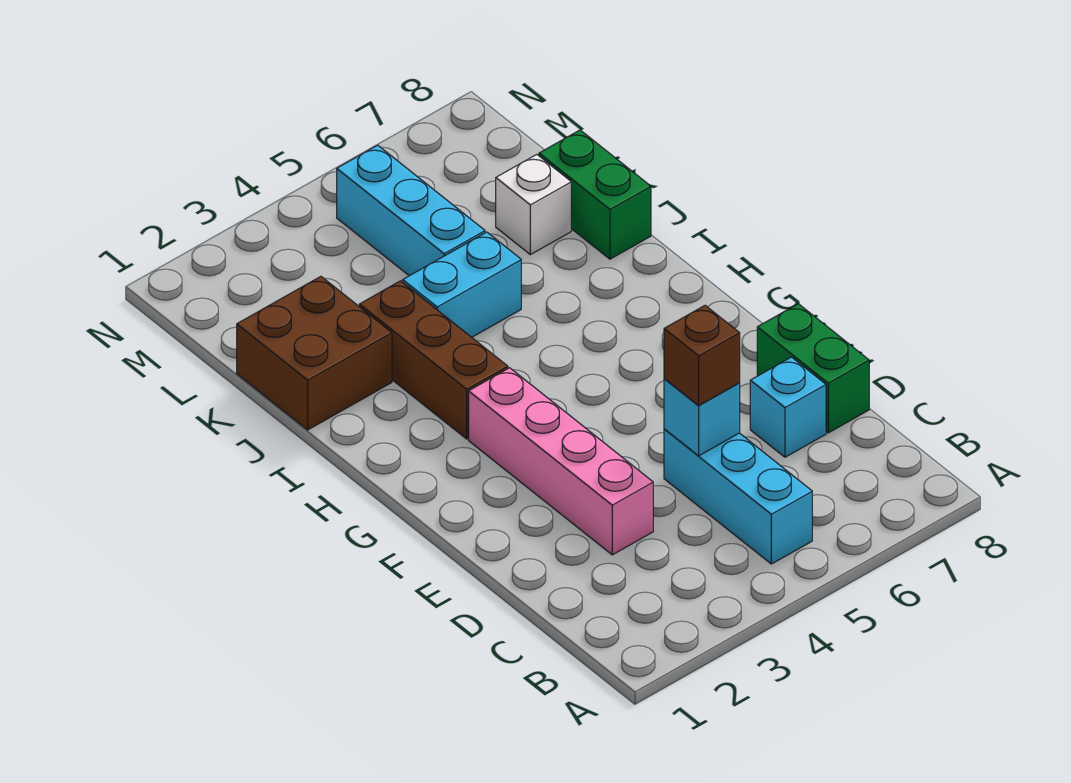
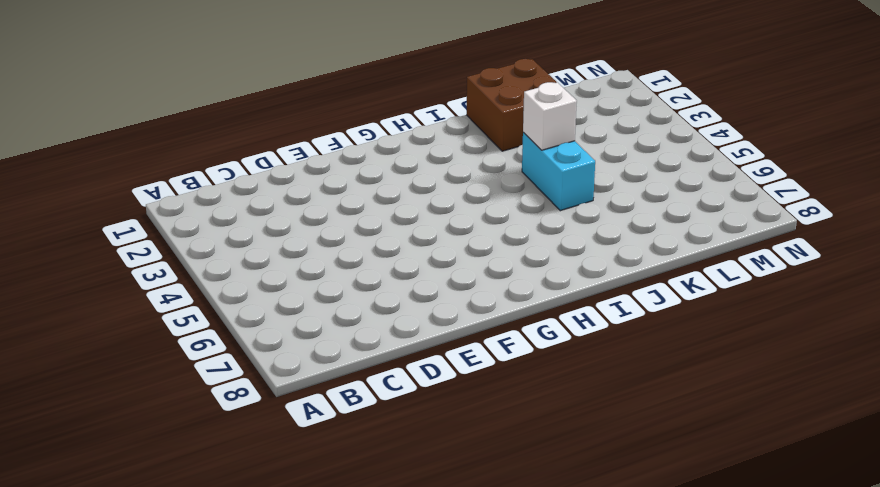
white brick J4 level 2 -> white brick K7 level 1
none -> cyan brick B5:D5 level 1
none -> pink brick D3:G3 level 1
none -> cyan brick D7 level 1

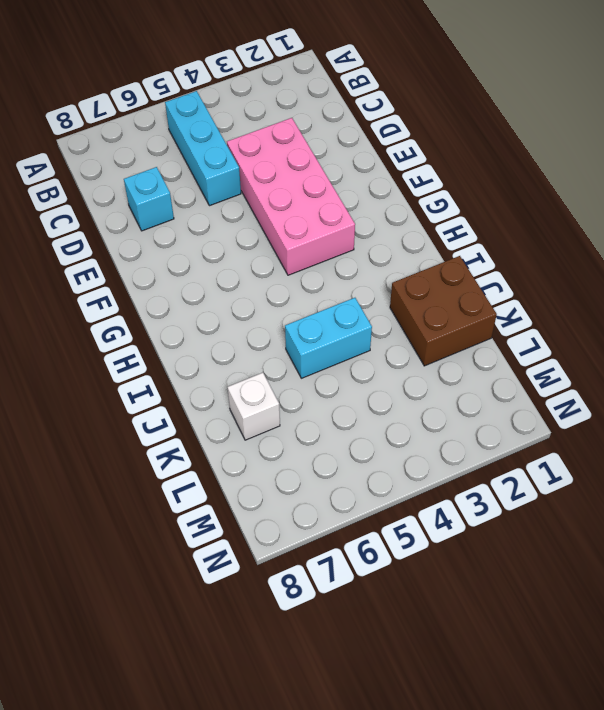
pink brick D3:G4 level 1 -> pink brick D3:G3 level 1
none -> green brick D8:E8 level 1
none -> brown brick H3:J3 level 1
none -> green brick J8:K8 level 1

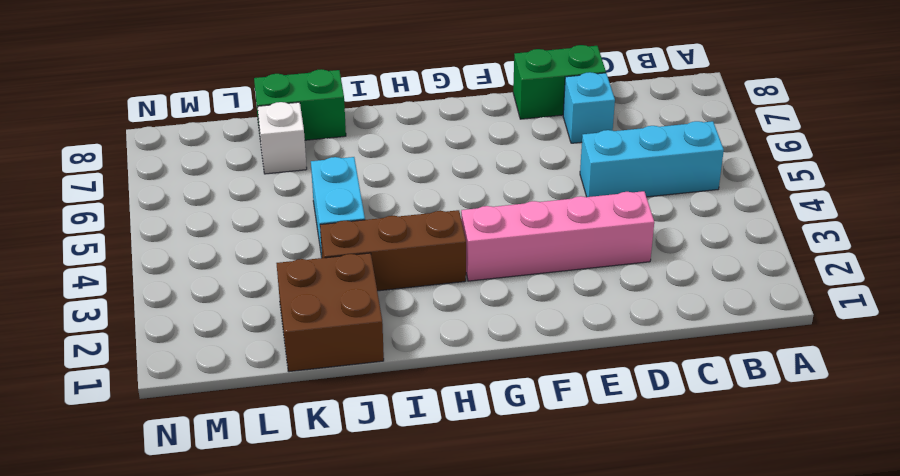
none -> cyan brick K5:M5 level 1
none -> cyan brick D5 level 2
none -> brown brick D5 level 3

